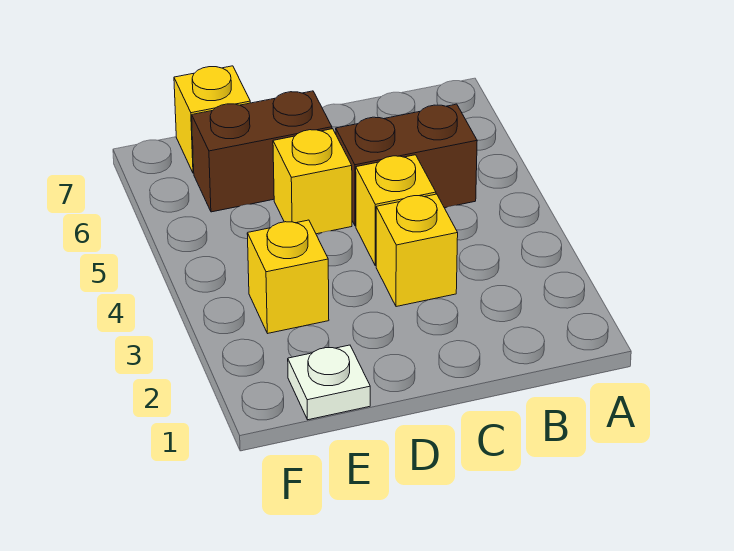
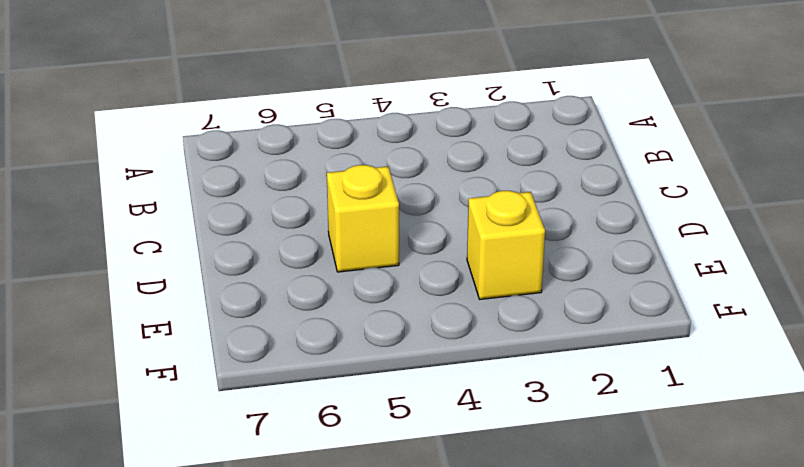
none -> brown brick B5:C5 level 1
none -> yellow brick C3 level 1

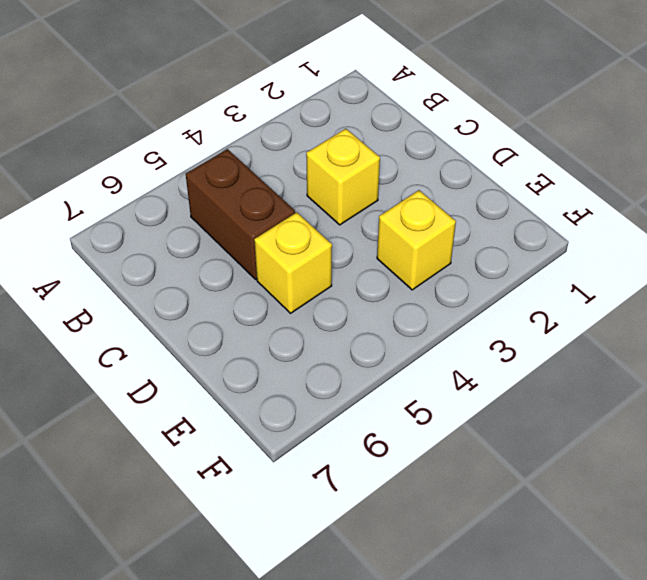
none -> yellow brick C4 level 1
none -> brown brick D6:E6 level 1

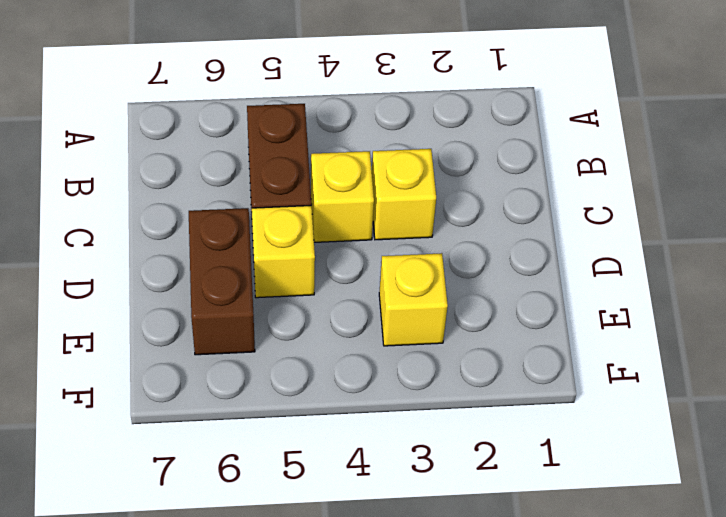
none -> white plate E1 level 1
none -> yellow brick E7 level 1

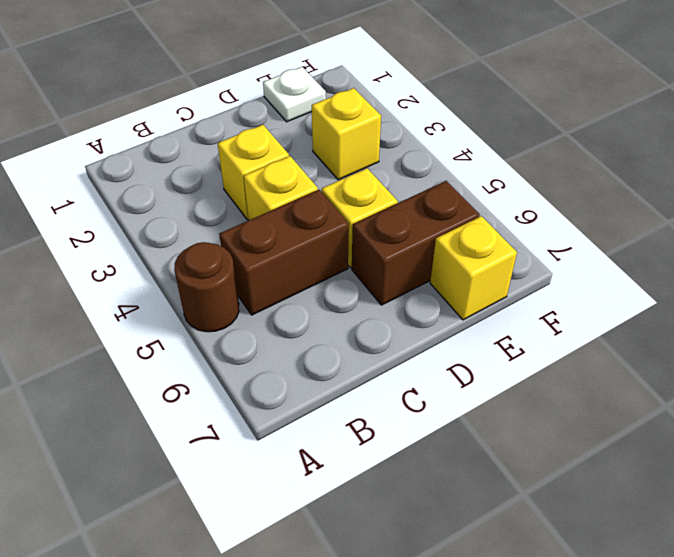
brown round brick A5 level 1 -> none

